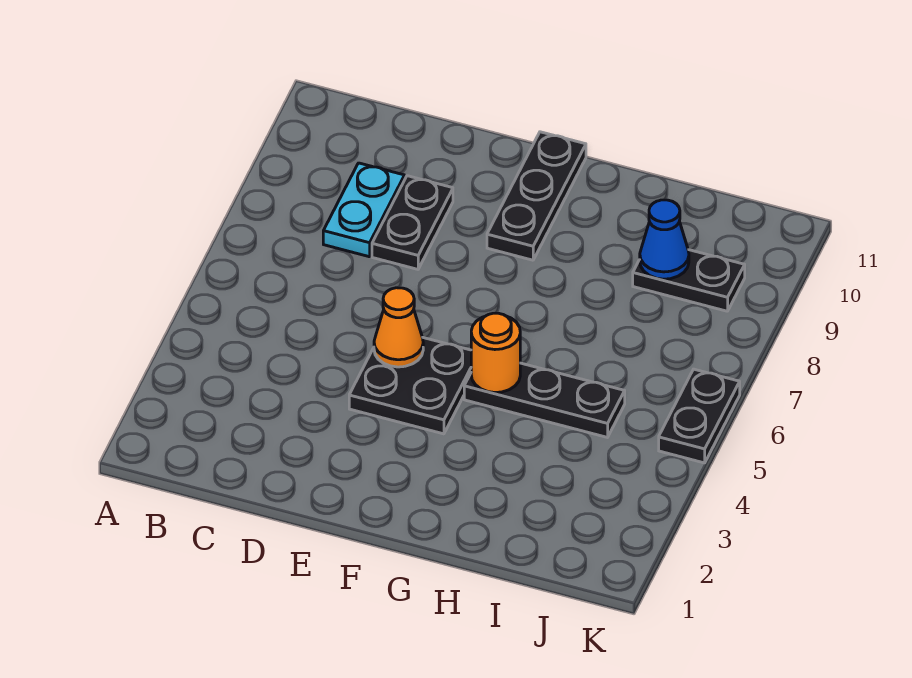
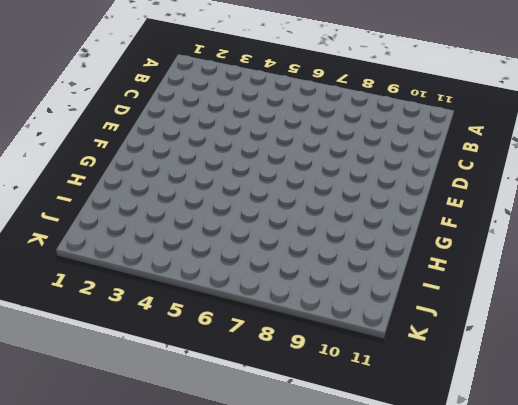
none -> cyan plate C8:C9 level 1
none -> black plate D8:D9 level 1

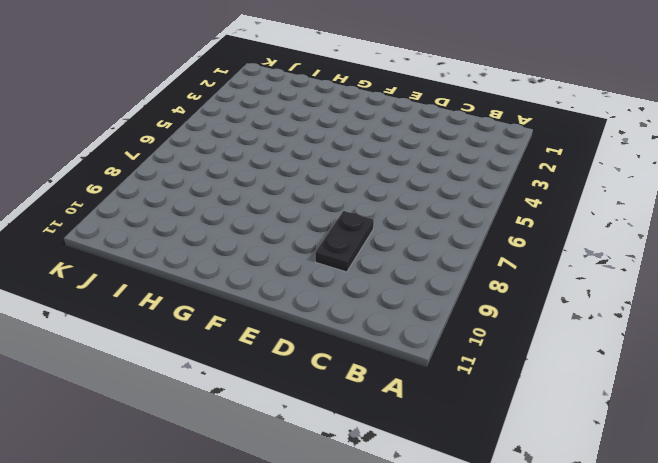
none -> cyan plate C8:C9 level 1
none -> black plate E4:F5 level 1

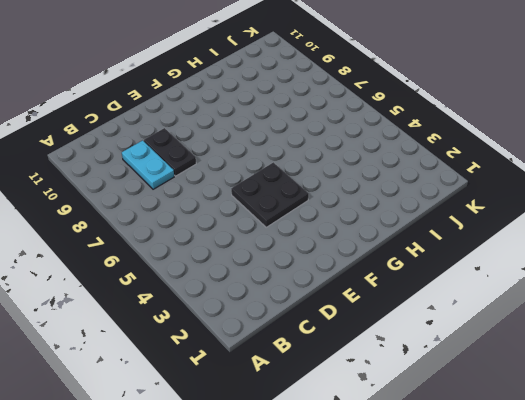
none -> black plate F9:F11 level 1
none -> black plate G5:I5 level 1

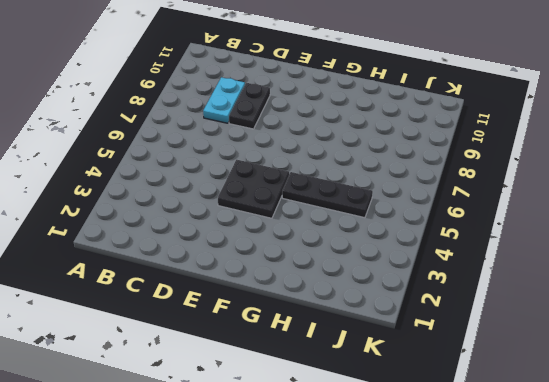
none -> black plate F9:F11 level 1
none -> black plate I9:J9 level 1

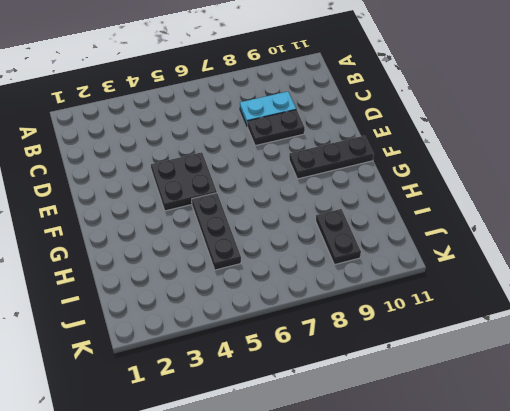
none -> black plate K5:K6 level 1
none -> orange cone E5 level 2

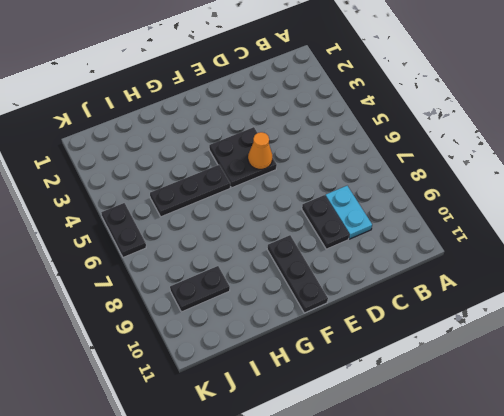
none -> orange round brick G5 level 2
none -> blue cone I9 level 2

